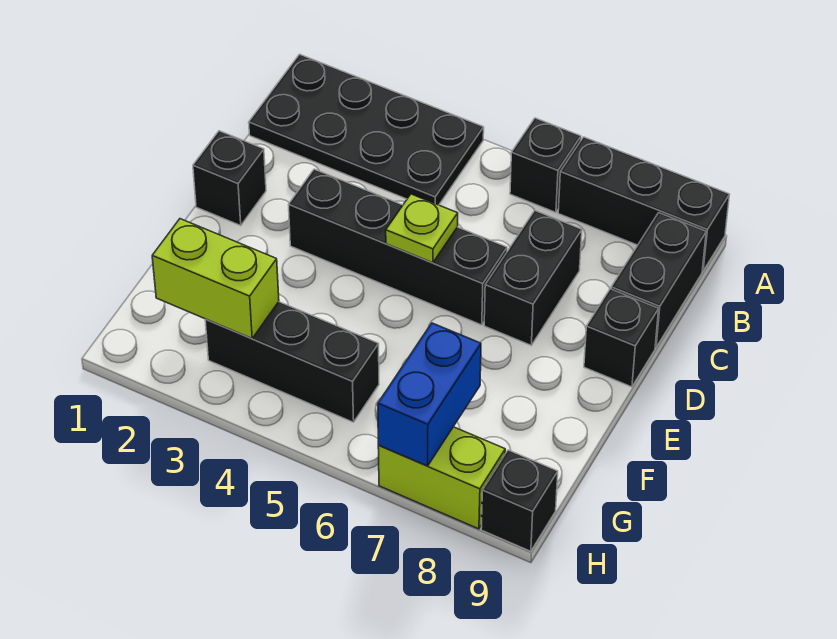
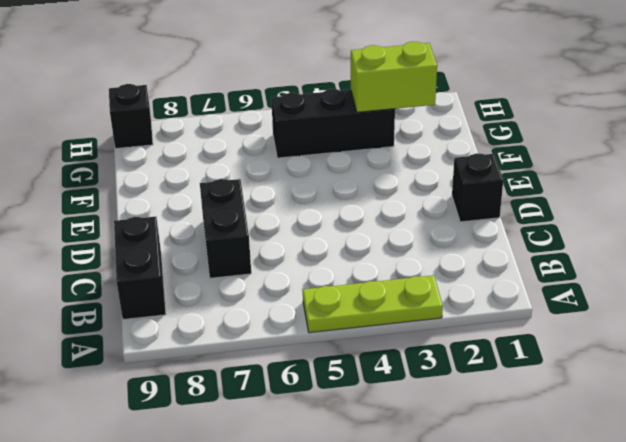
lime plate A3:A5 level 1 -> black plate A1:B4 level 1
none -> black brick A6 level 1
none -> black brick A7:A9 level 1
none -> black brick D3:D6 level 1

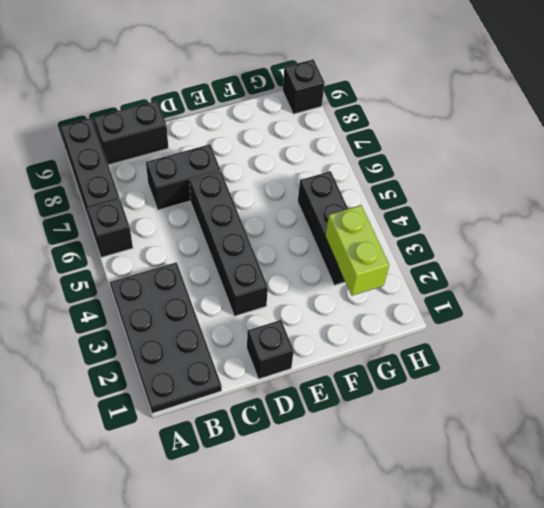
none -> black brick D9 level 1
none -> lime brick H7:H8 level 1
none -> lime plate D5 level 2

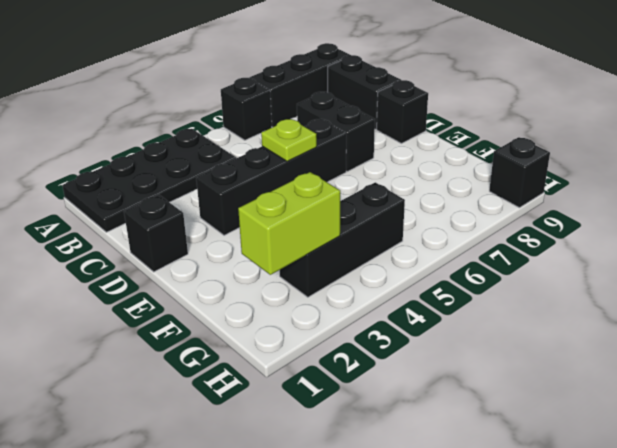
none -> lime brick H7:H8 level 1
none -> blue brick G7:H7 level 2

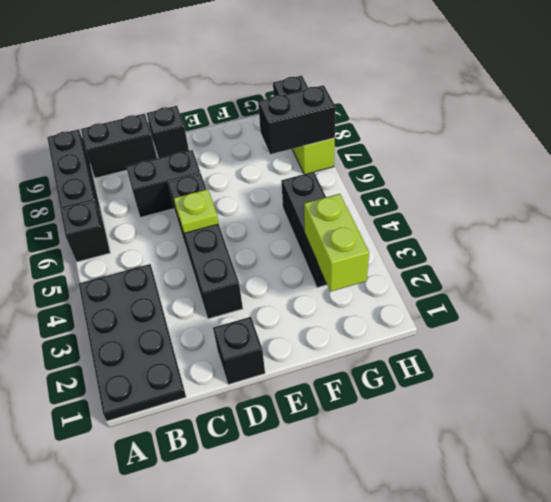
black brick G7:H7 level 2 -> blue brick G7:H7 level 2

